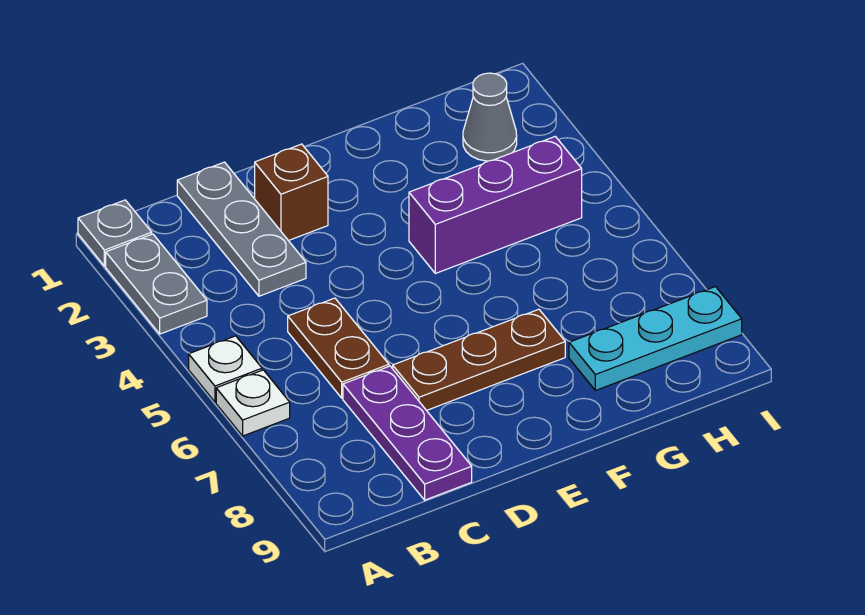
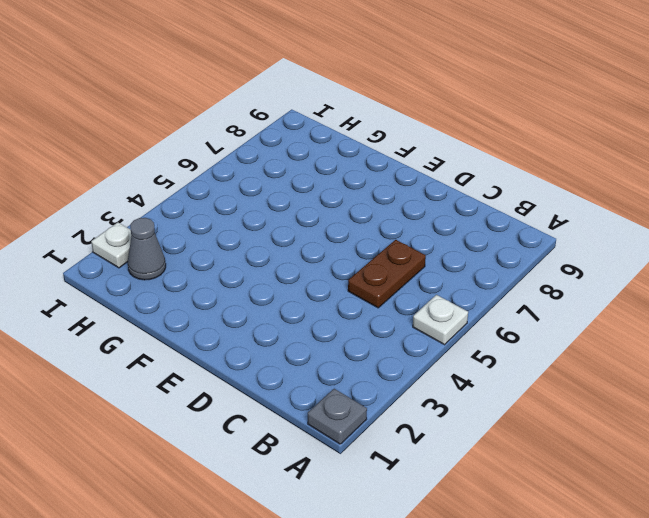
white plate I2 level 1 -> white plate A6 level 1
none -> grey plate A2:A3 level 1
none -> grey plate C1:C3 level 1
none -> purple plate C7:C9 level 1

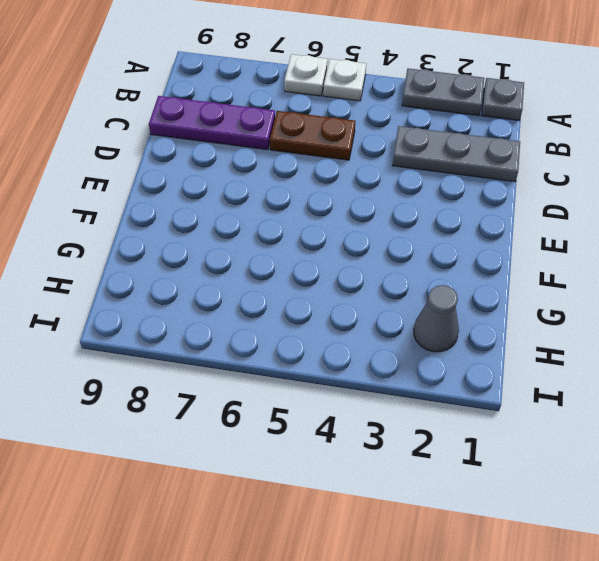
none -> brown brick D2 level 1
none -> brown plate D7:F7 level 1
none -> purple brick F4:H4 level 1

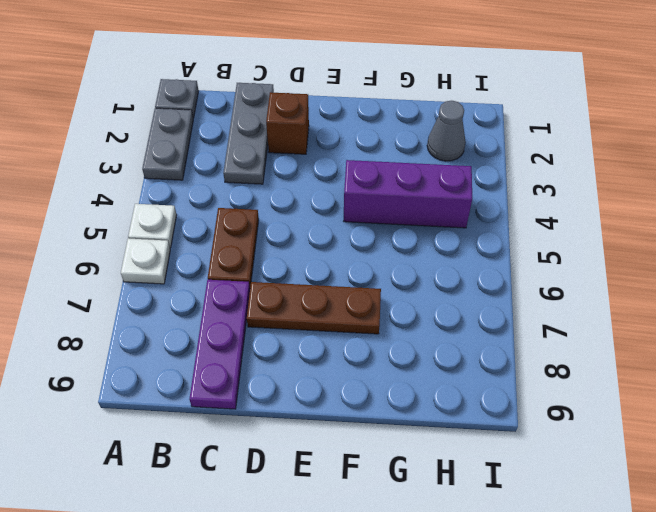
none -> cyan plate G8:I8 level 1

